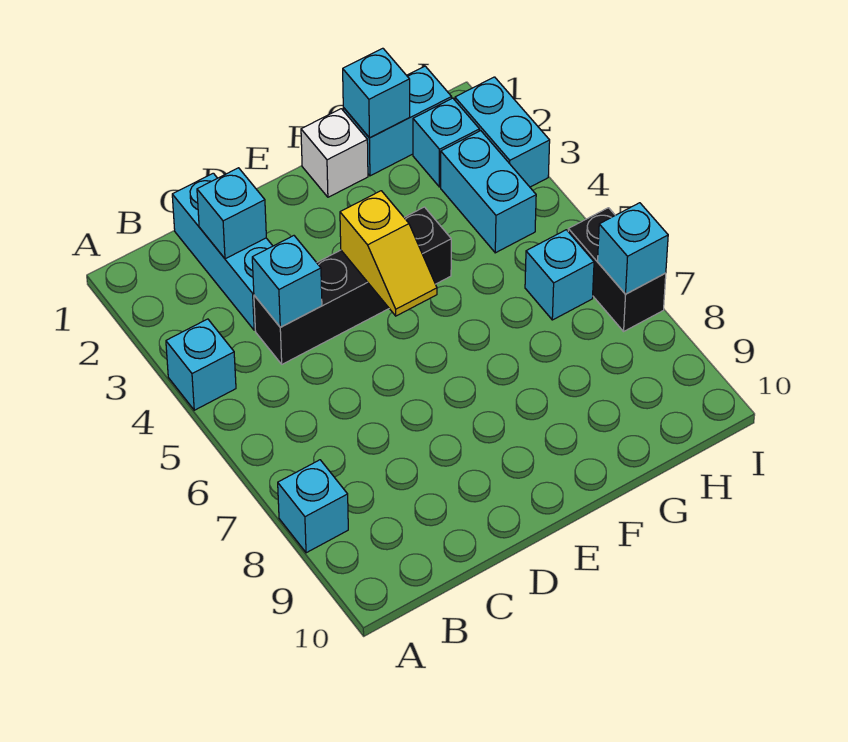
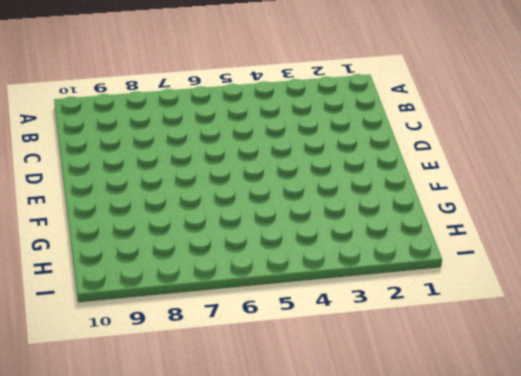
none -> cyan brick A4 level 1
none -> cyan brick A8 level 1
none -> cyan brick C1:C3 level 1

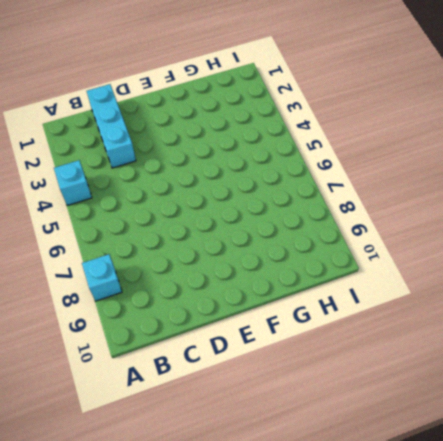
none -> black brick C4:F4 level 1
none -> white brick F1 level 1
none -> cyan brick G1:H1 level 1

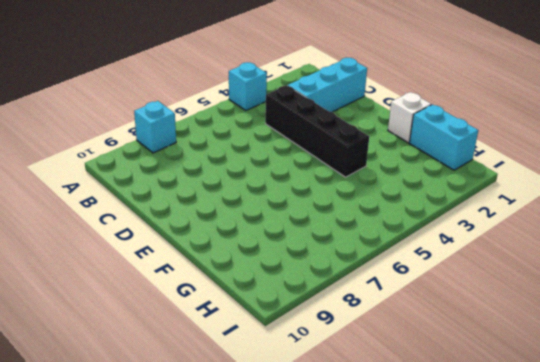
none -> cyan brick H2 level 1
none -> cyan brick H3:H4 level 1
none -> cyan brick H6 level 1

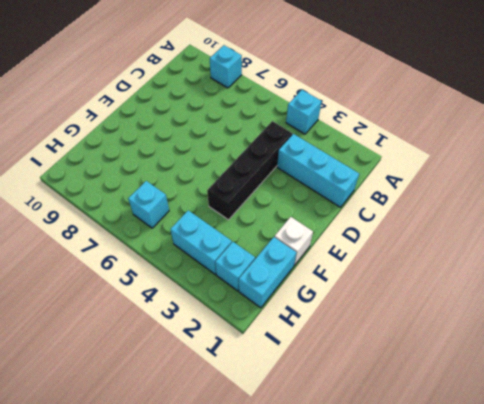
none -> cyan brick I2:I3 level 1
none -> black brick I6:I7 level 1
none -> cyan brick C2 level 2

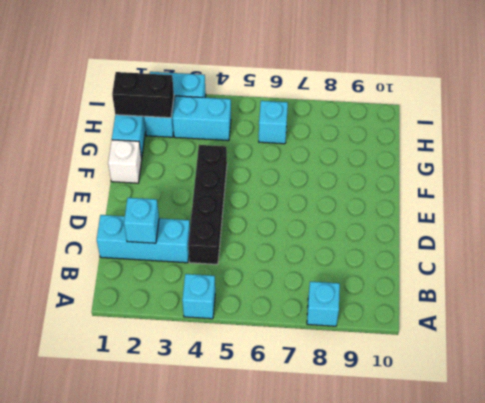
black brick H1:H2 level 2 -> black brick I6:I7 level 1
none -> cyan brick C4 level 2
none -> yellow slope E4:E5 level 2 top 4
none -> cyan brick G1 level 2

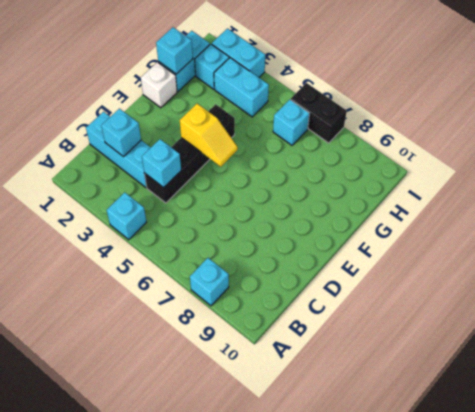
none -> cyan brick I7 level 2

